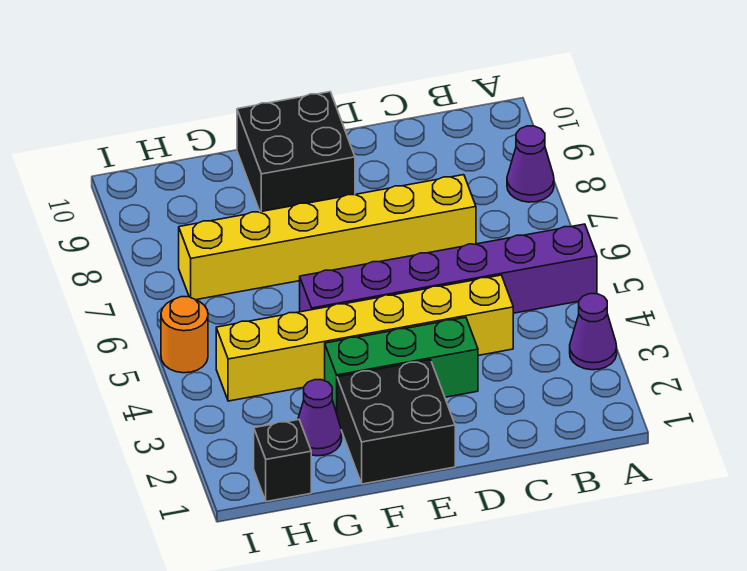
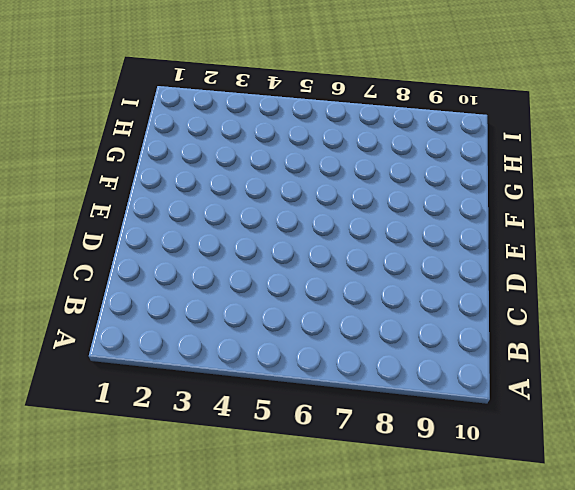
none -> purple cone A3 level 1
none -> purple brick A5:F5 level 1

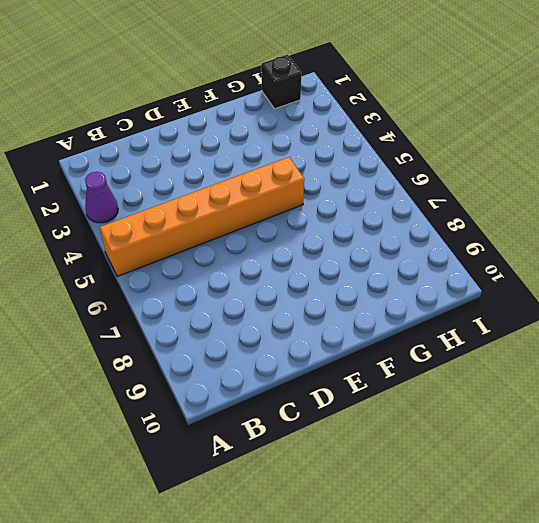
orange brick A5:F5 level 1 -> purple brick A5:F5 level 1
none -> purple cone A8 level 1
none -> yellow brick C4:H4 level 1

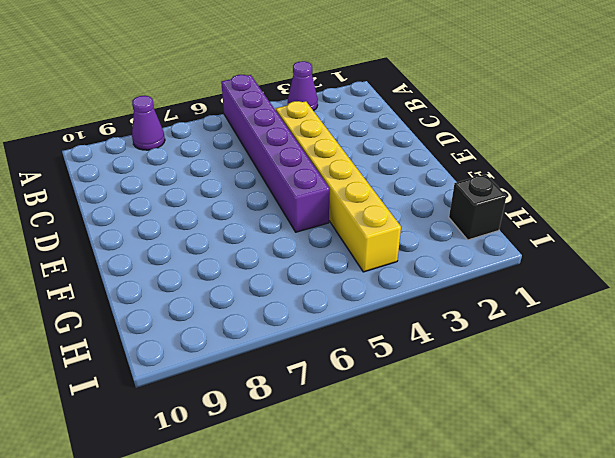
none -> yellow brick C7:H7 level 1
none -> green brick D3:F3 level 1

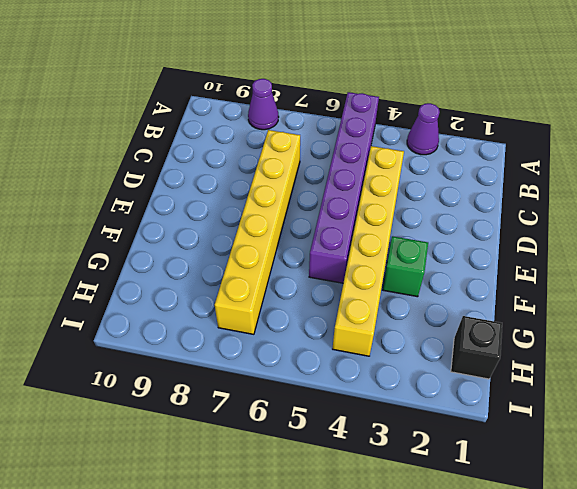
green brick F3 level 1 -> green brick D3:F3 level 1
none -> black brick E1:F2 level 1
none -> black brick E9:F10 level 1

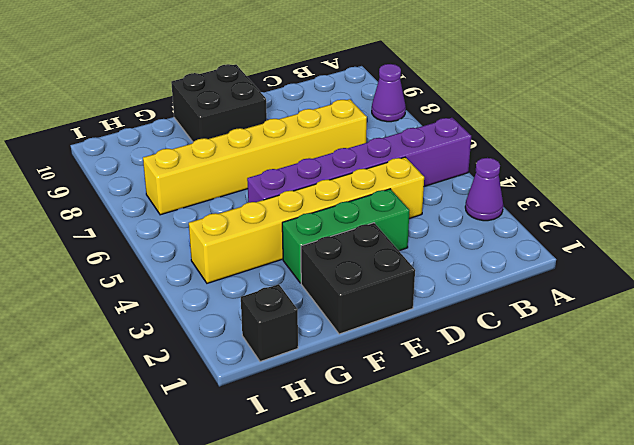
none -> purple cone G2 level 1
none -> orange round brick I5 level 1

